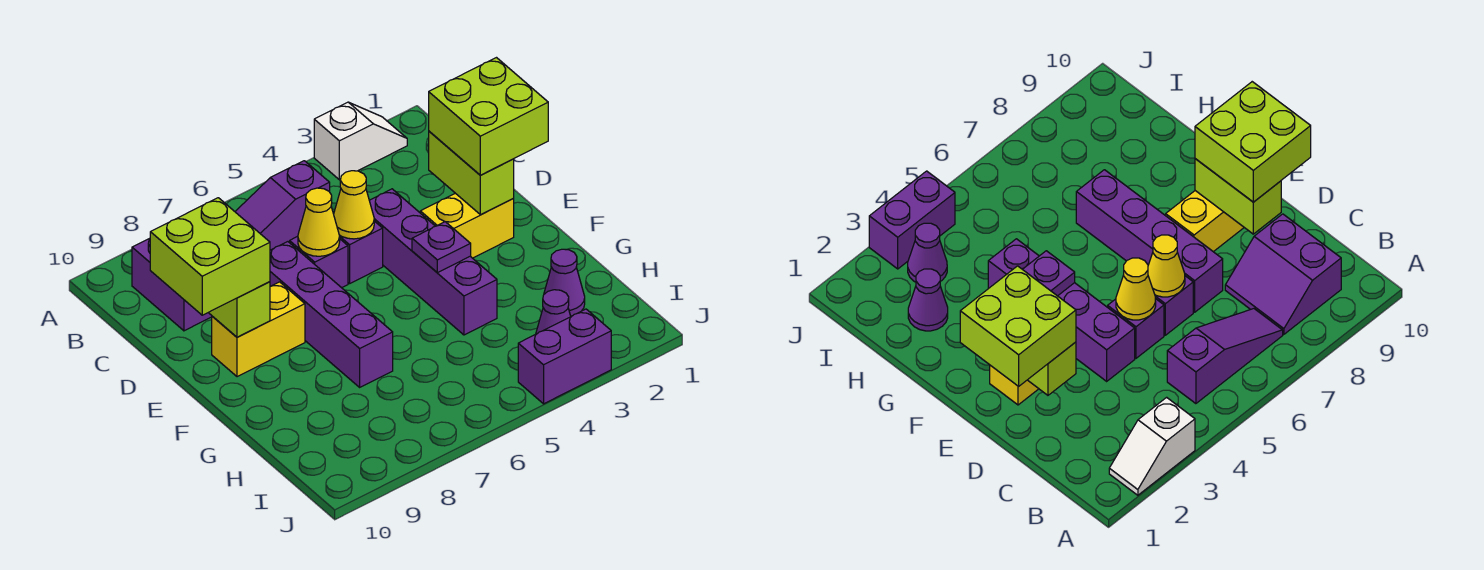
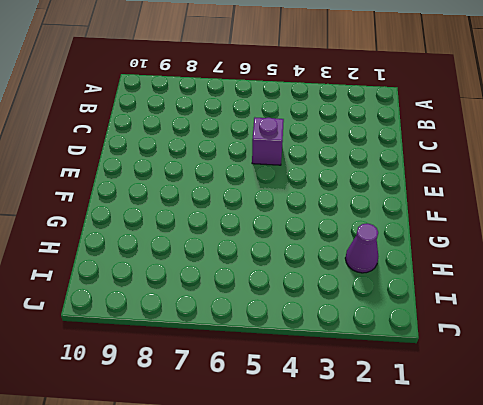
none -> white slope A2:A3 level 1 top 3
none -> purple slope B5:B7 level 1 top 5
none -> purple slope B8:C9 level 1 top 9

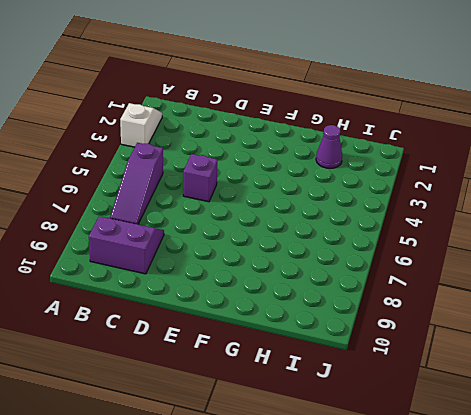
none -> purple brick D4:G4 level 1
none -> purple brick D6 level 1
none -> purple brick D7:G7 level 1

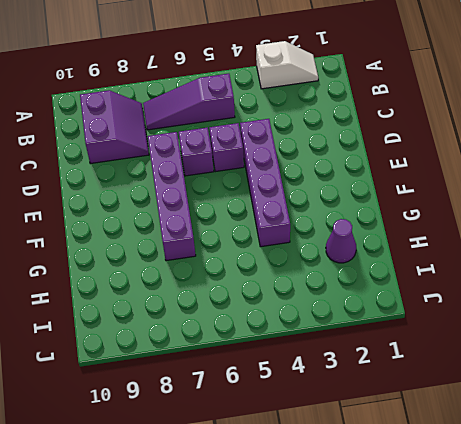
none -> yellow brick E2:E3 level 1
none -> yellow brick E8:E9 level 1
none -> purple cone I3 level 1

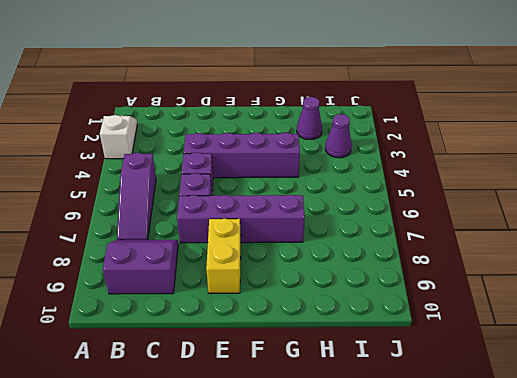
none -> yellow brick E2:E3 level 1
none -> purple brick J3:J4 level 1
none -> lime brick D2:E2 level 2

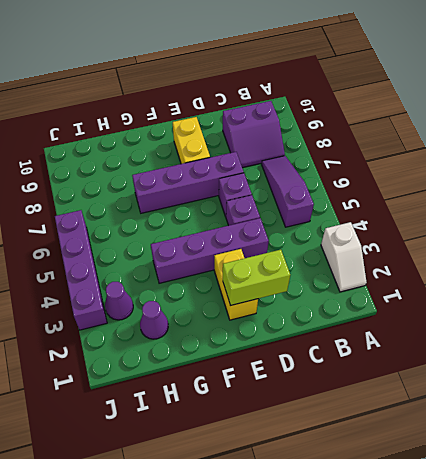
purple brick J3:J6 level 1 -> purple brick J3:J4 level 1
none -> yellow cone D5 level 2
none -> yellow cone D6 level 2
none -> lime brick D9:E9 level 2

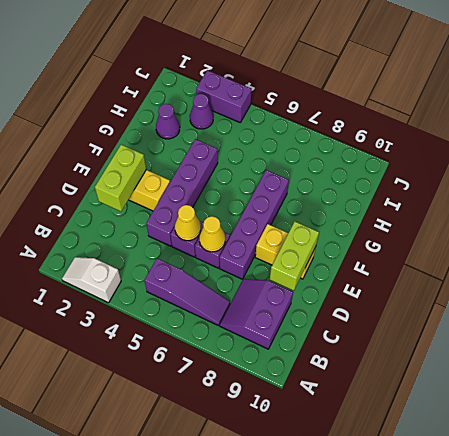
none -> purple plate F4 level 2
none -> lime brick D1:E2 level 3
none -> lime brick D9:E10 level 3

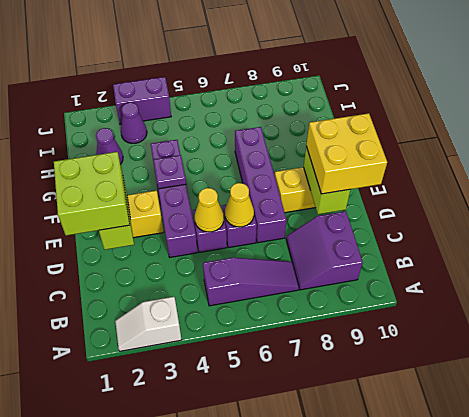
yellow brick D9:E10 level 3 -> lime brick D9:E10 level 3

